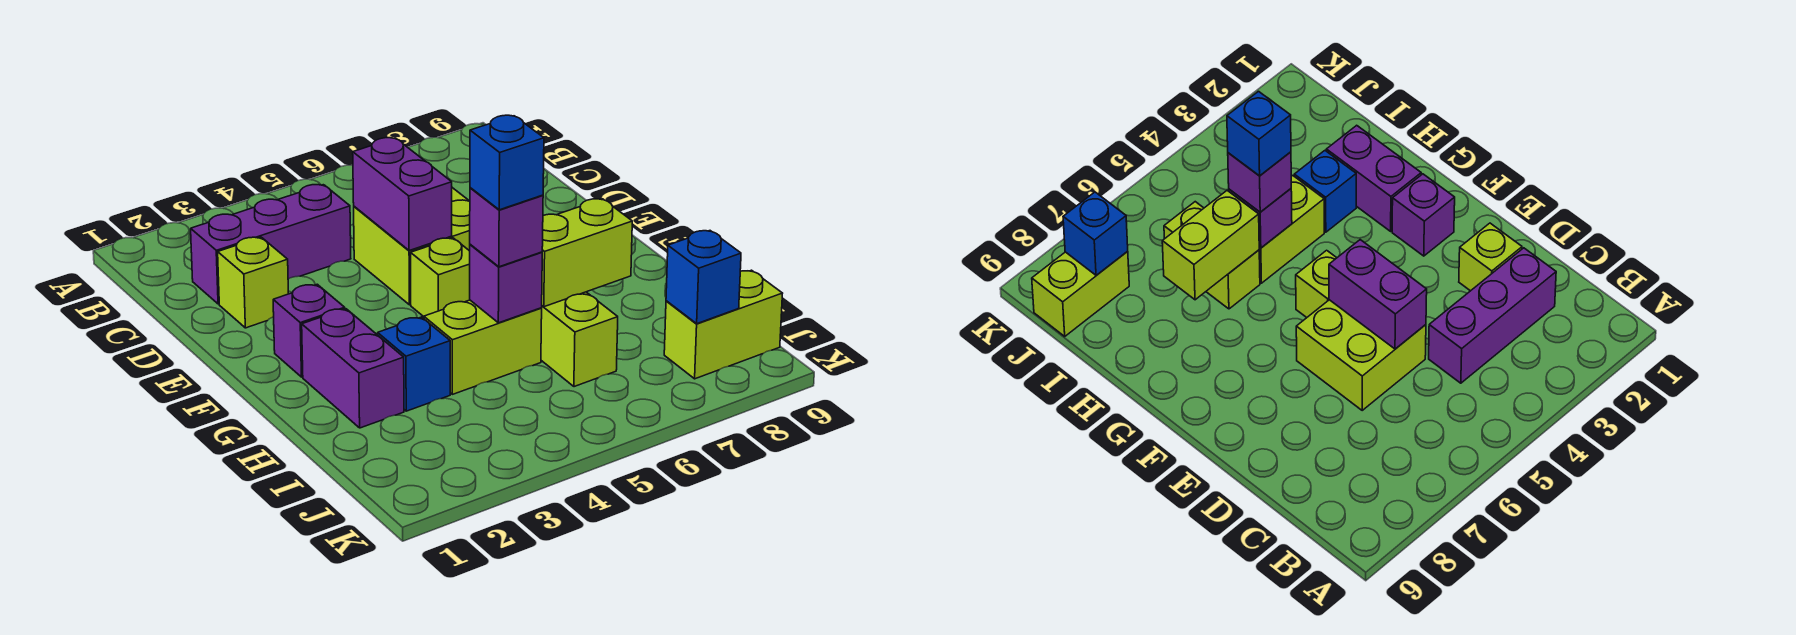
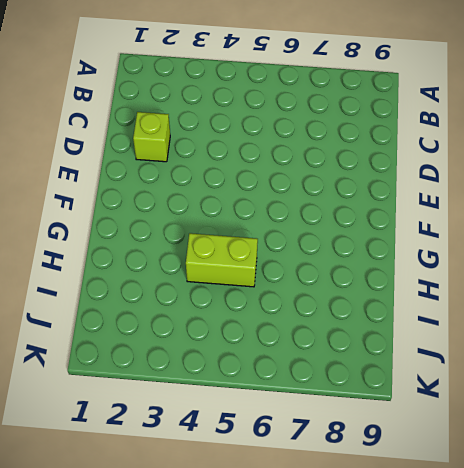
none -> purple brick C2:C4 level 1
none -> lime brick D5:E6 level 1
none -> purple brick F2 level 1

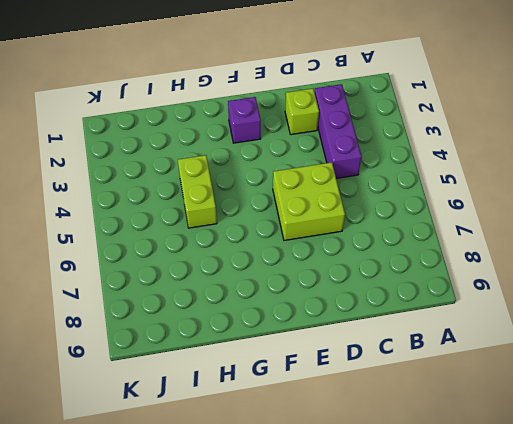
none -> lime brick F5 level 1
none -> purple brick G2:H2 level 1
none -> blue brick H3 level 1

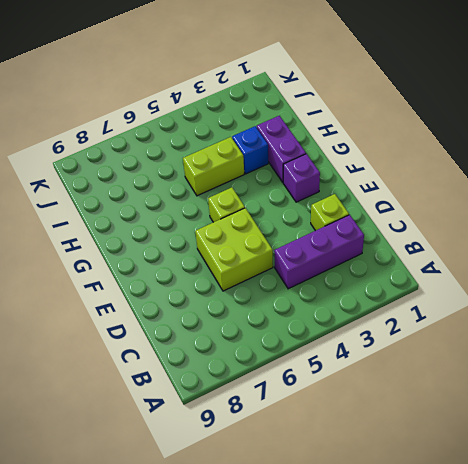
none -> lime brick H6:I6 level 1
none -> lime brick J8:J9 level 1
none -> purple brick D5:E5 level 2

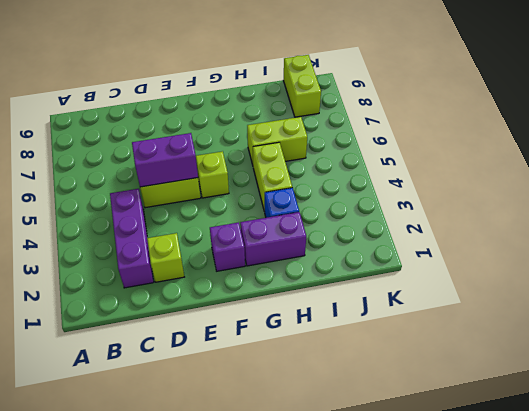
none -> purple brick H5 level 2
none -> lime brick H6:H7 level 2
none -> blue brick J8 level 2

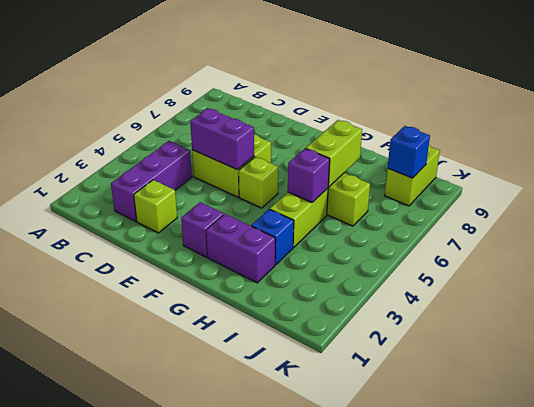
none -> purple brick H5 level 3
none -> blue brick H5 level 4

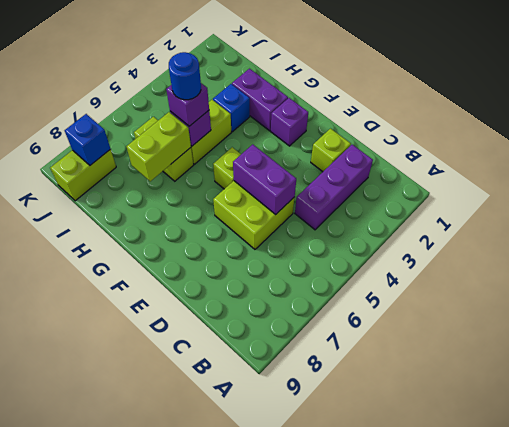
blue round brick H5 level 4 -> blue brick H5 level 4

